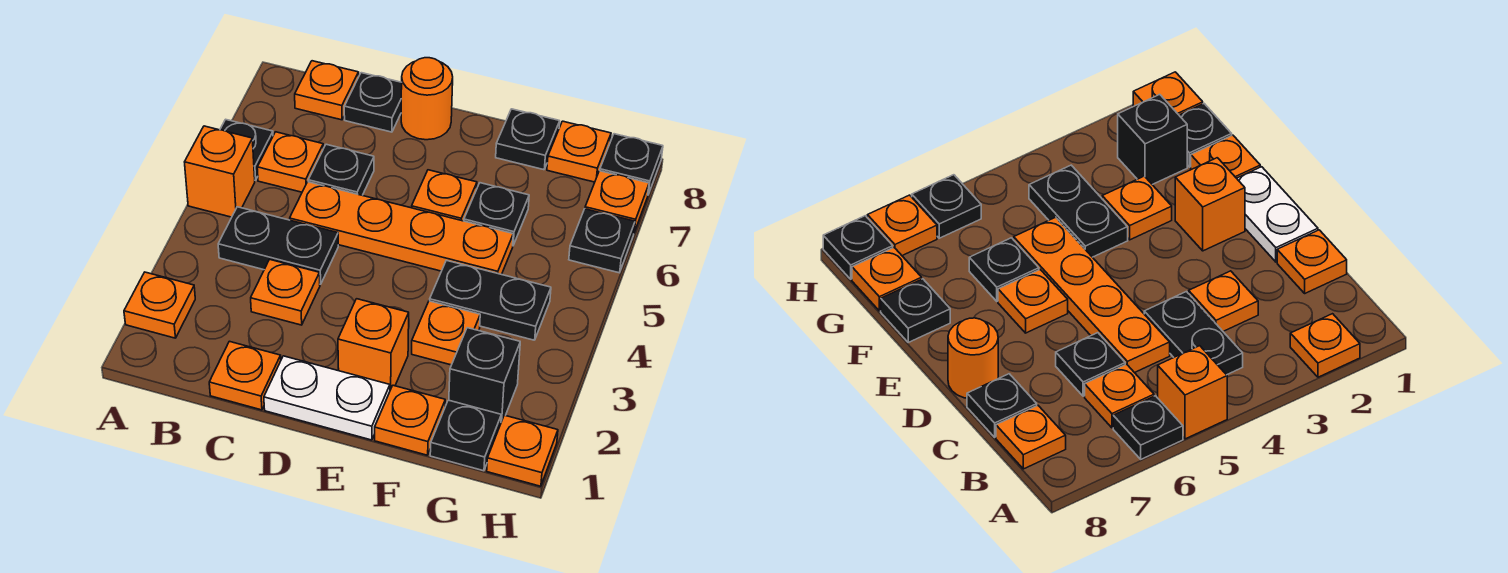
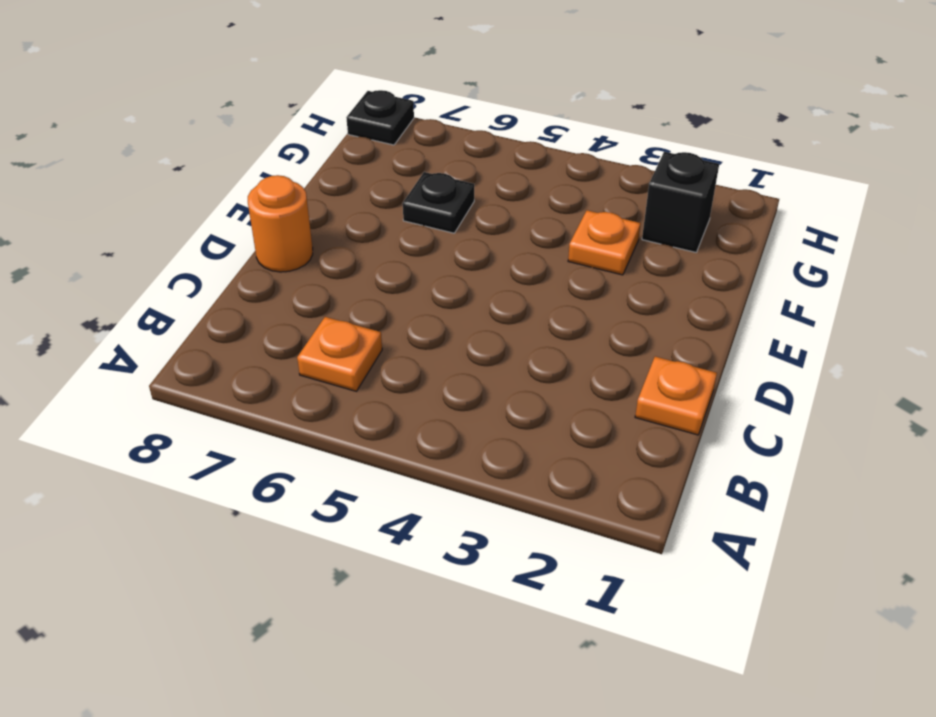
none -> orange plate A2 level 1
none -> orange brick A5 level 1
none -> black plate A6 level 1

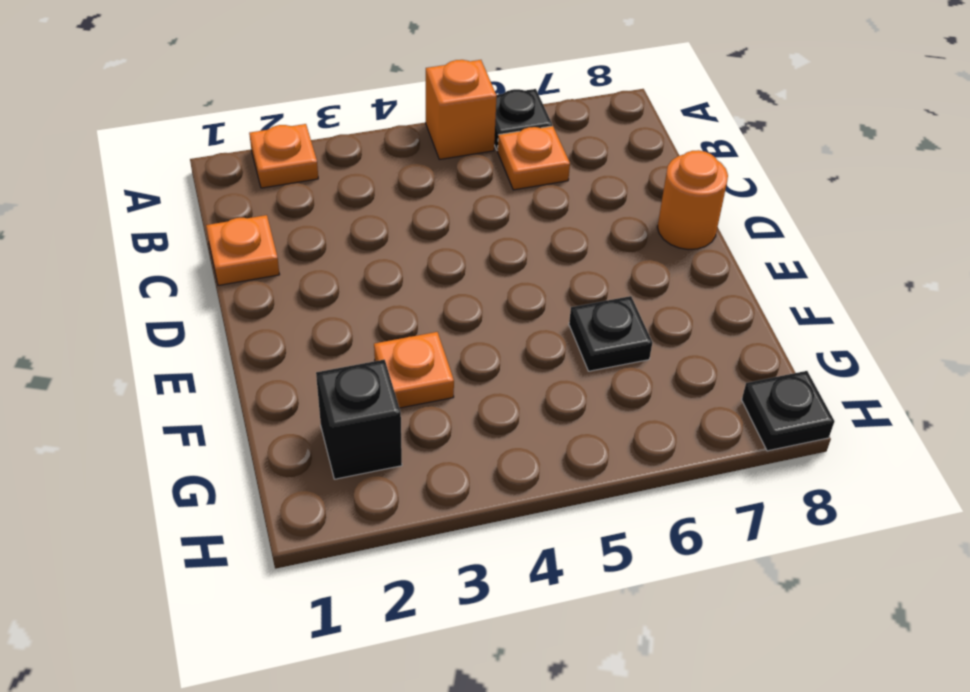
none -> black plate B4:C4 level 1
none -> orange plate B8 level 1
none -> orange plate C3 level 1

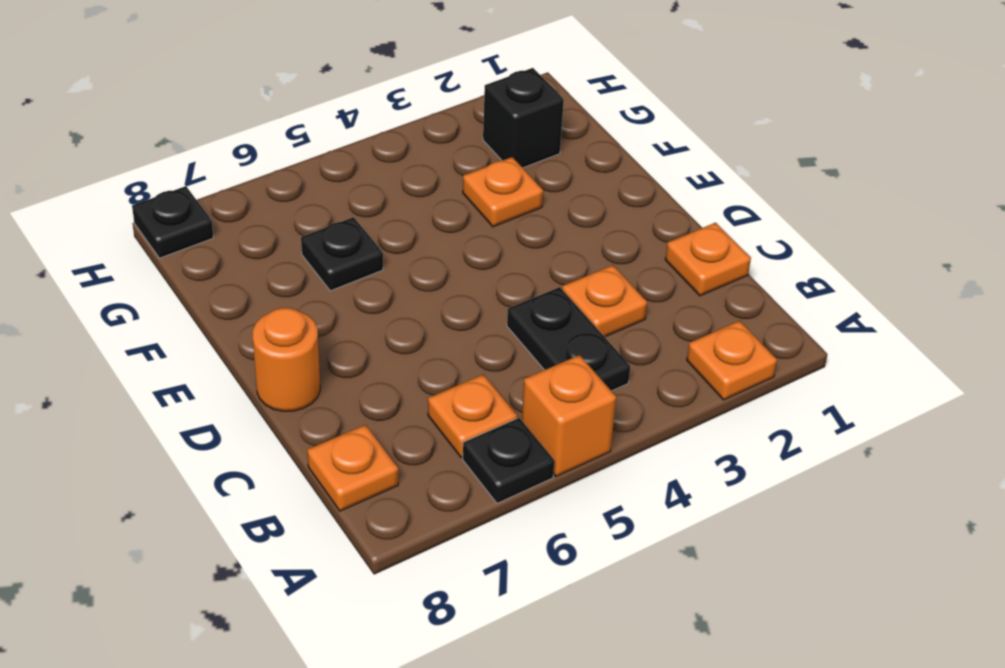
none -> orange plate C5:F5 level 1
none -> black plate C6 level 1
none -> black plate C8 level 1

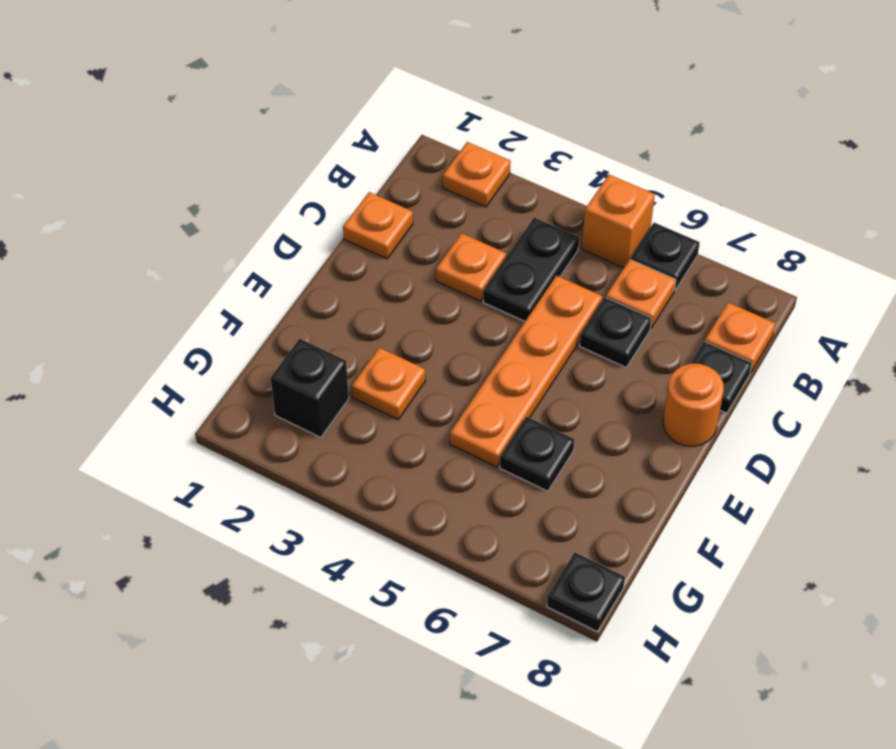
none -> white plate D1:E1 level 1
none -> orange brick E2 level 1
none -> orange plate E6 level 1

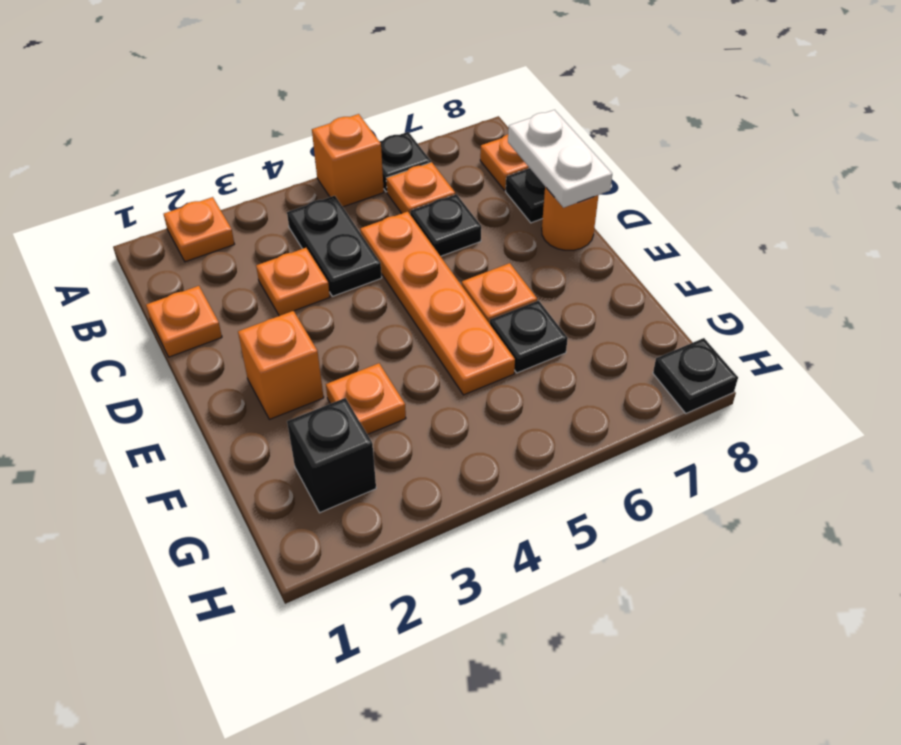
white plate C8:D8 level 2 -> white plate D1:E1 level 1
none -> orange plate F1 level 1
none -> black plate F4:G4 level 1
none -> black plate F8 level 1

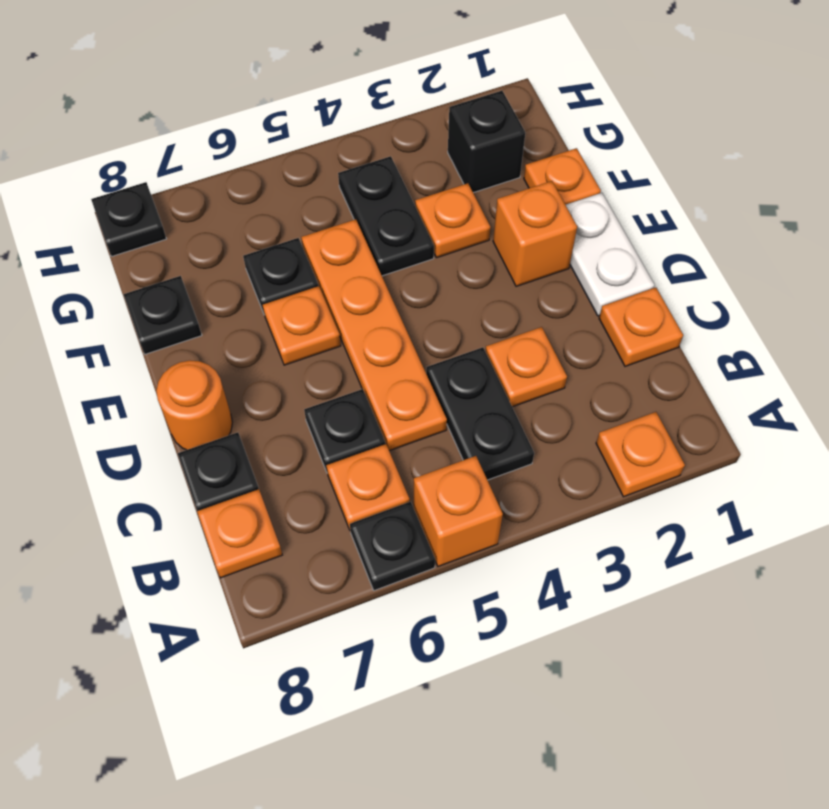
none -> black plate G1 level 1
none -> orange plate G8 level 1
none -> orange plate H1 level 1

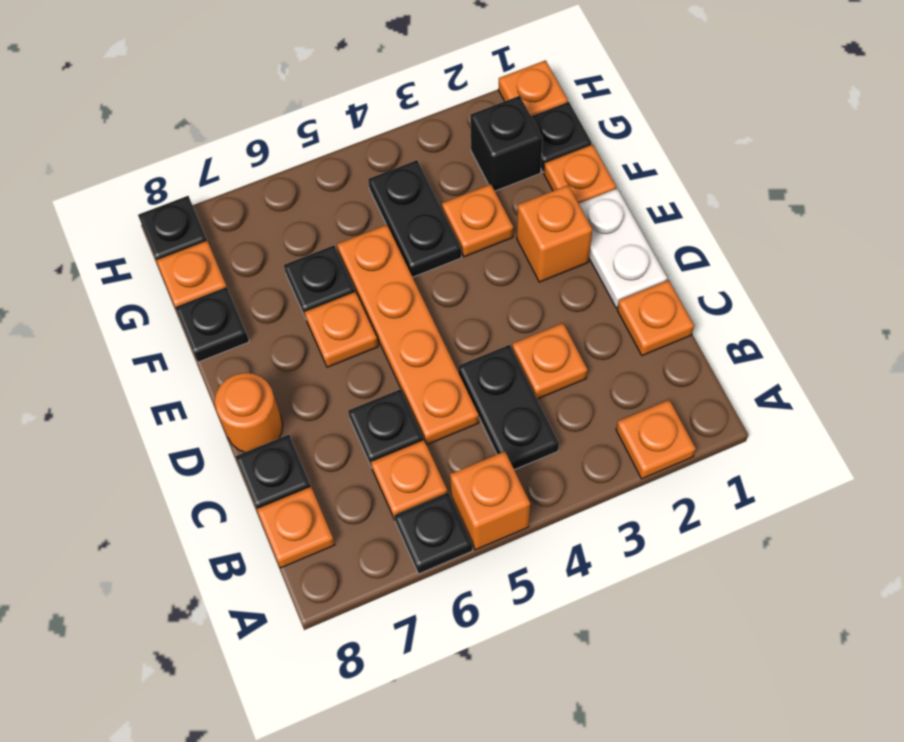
none -> black plate H6 level 1
none -> orange plate H7 level 1

